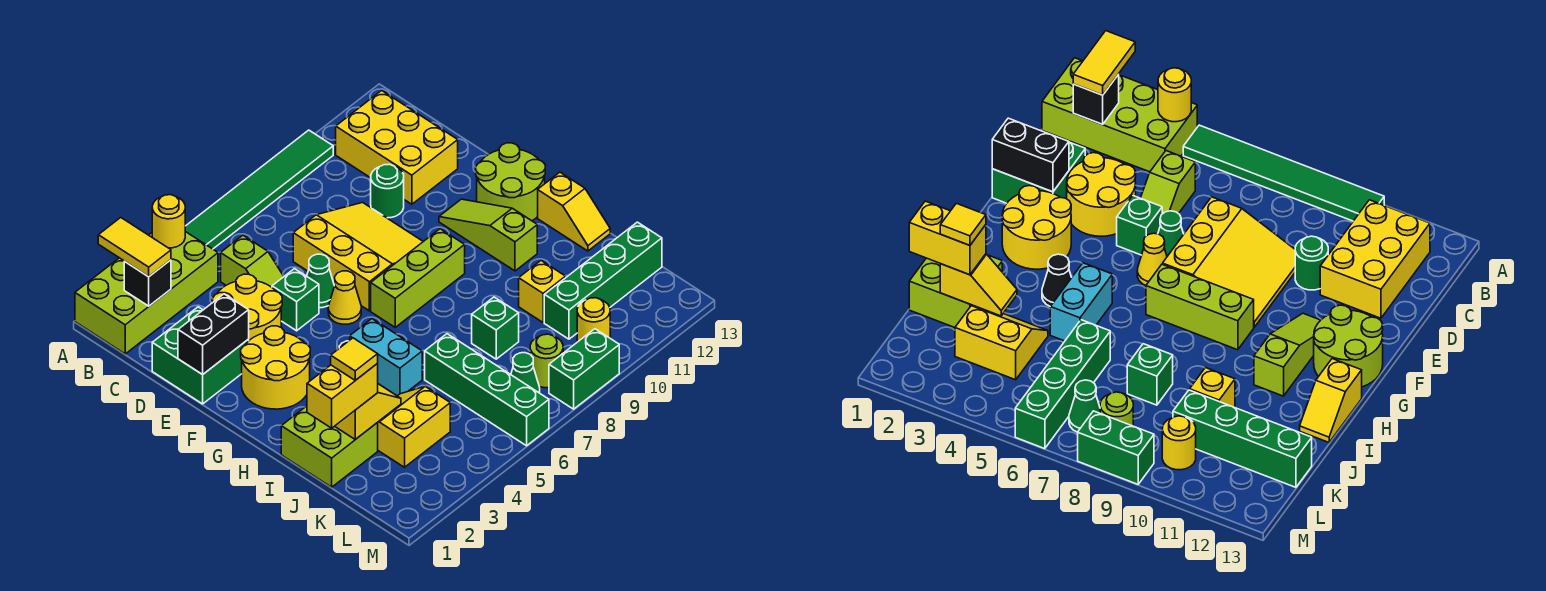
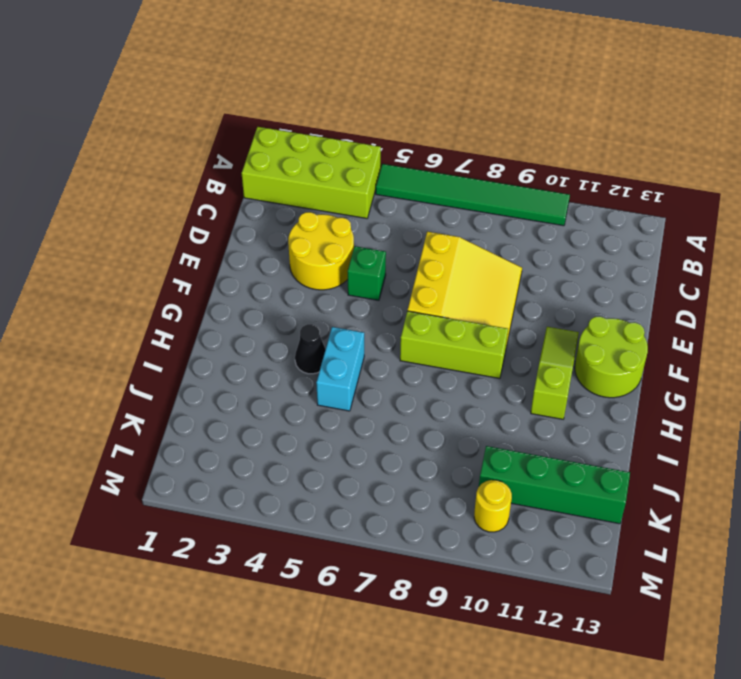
none -> yellow brick B11:D12 level 1
none -> lime slope C5:D5 level 1 top C
none -> green brick D1:E2 level 1
none -> green round brick D10 level 1

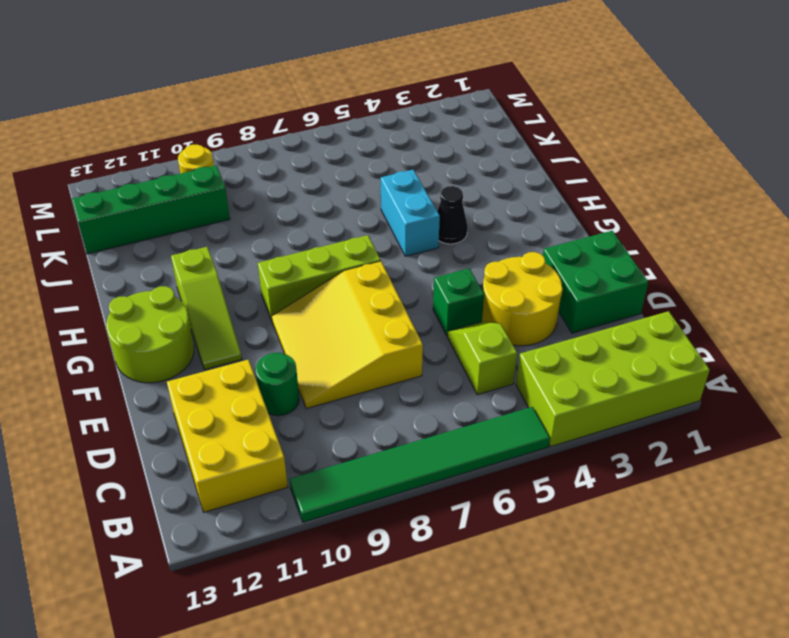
none -> green cone E6 level 1
none -> yellow round brick F2:G3 level 1
none -> yellow cone F6 level 1
none -> yellow slope H13:I13 level 1 top H

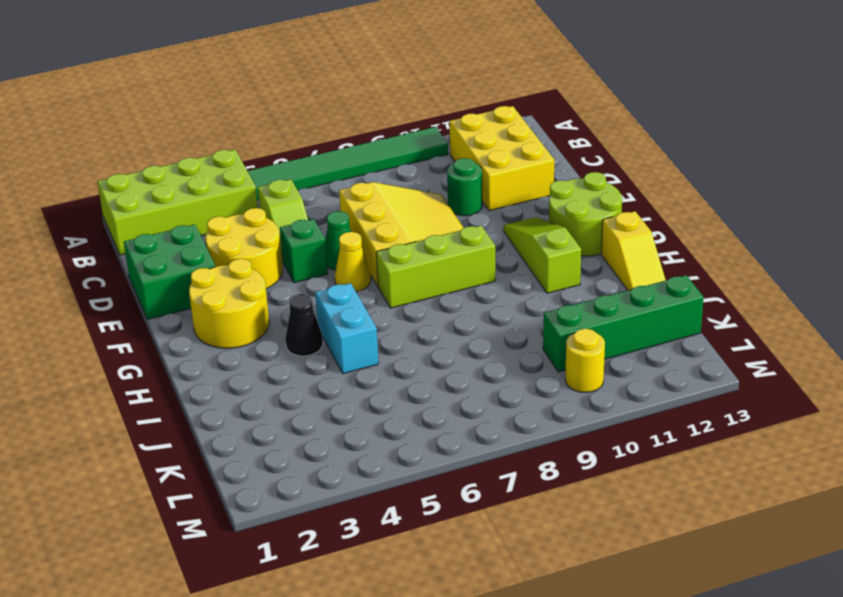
none -> lime brick I1:J2 level 1
none -> yellow slope J3:K4 level 1 top K
none -> green brick J6:M6 level 1
none -> green brick J8 level 1

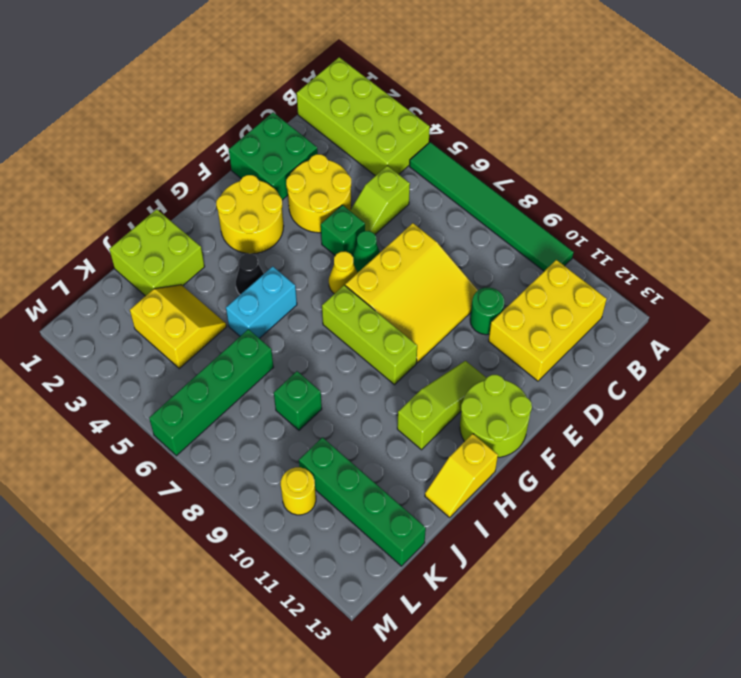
none -> yellow brick J10 level 1
none -> green cone L7 level 1
none -> lime round brick L8 level 1
none -> green brick M8:M9 level 1

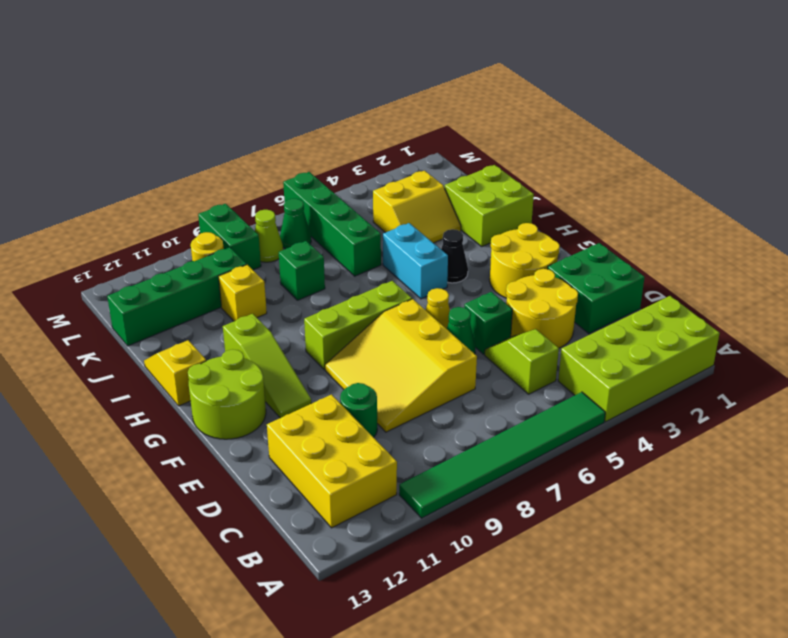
lime cone L8 level 1 -> lime round brick L8 level 1
green brick L9:M9 level 1 -> green brick M8:M9 level 1
none -> yellow round brick A4 level 2
none -> black brick B2 level 2
none -> black brick E1:E2 level 2
none -> yellow slope J2:J3 level 2 top 2

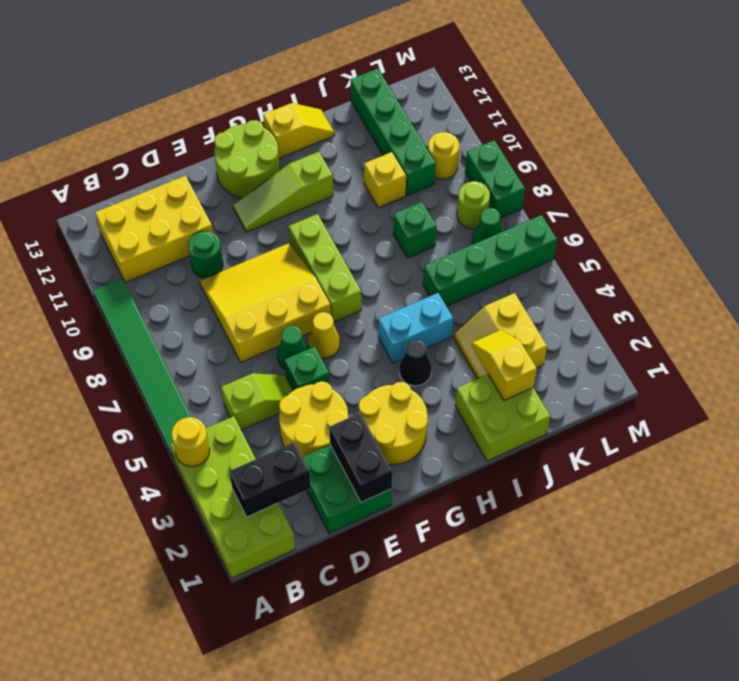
black brick B2:C2 level 2 -> black brick B2 level 2
none -> yellow tile A2:B2 level 3
none -> yellow brick J1:J2 level 3
none -> yellow tile J2 level 4

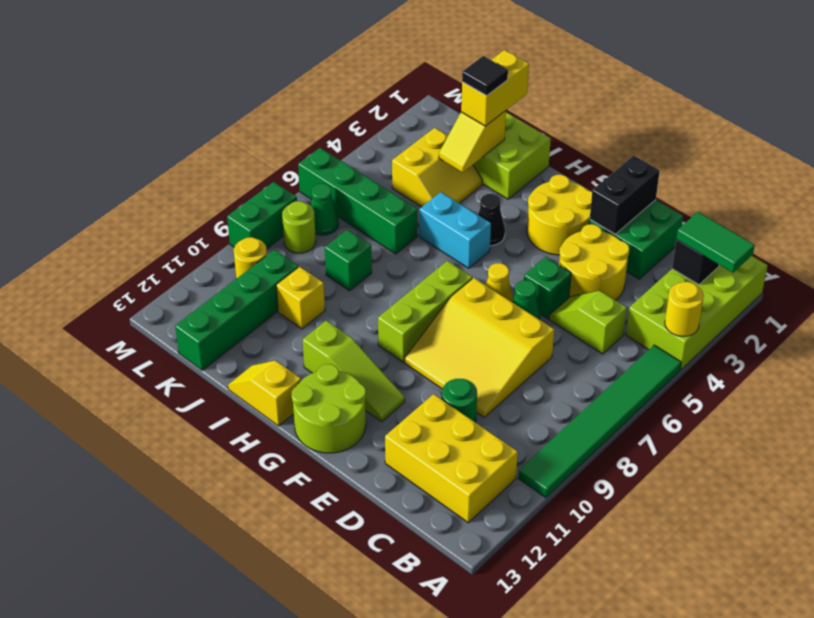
green tile A2:B2 level 3 -> yellow tile A2:B2 level 3
black tile J2 level 4 -> yellow tile J2 level 4

